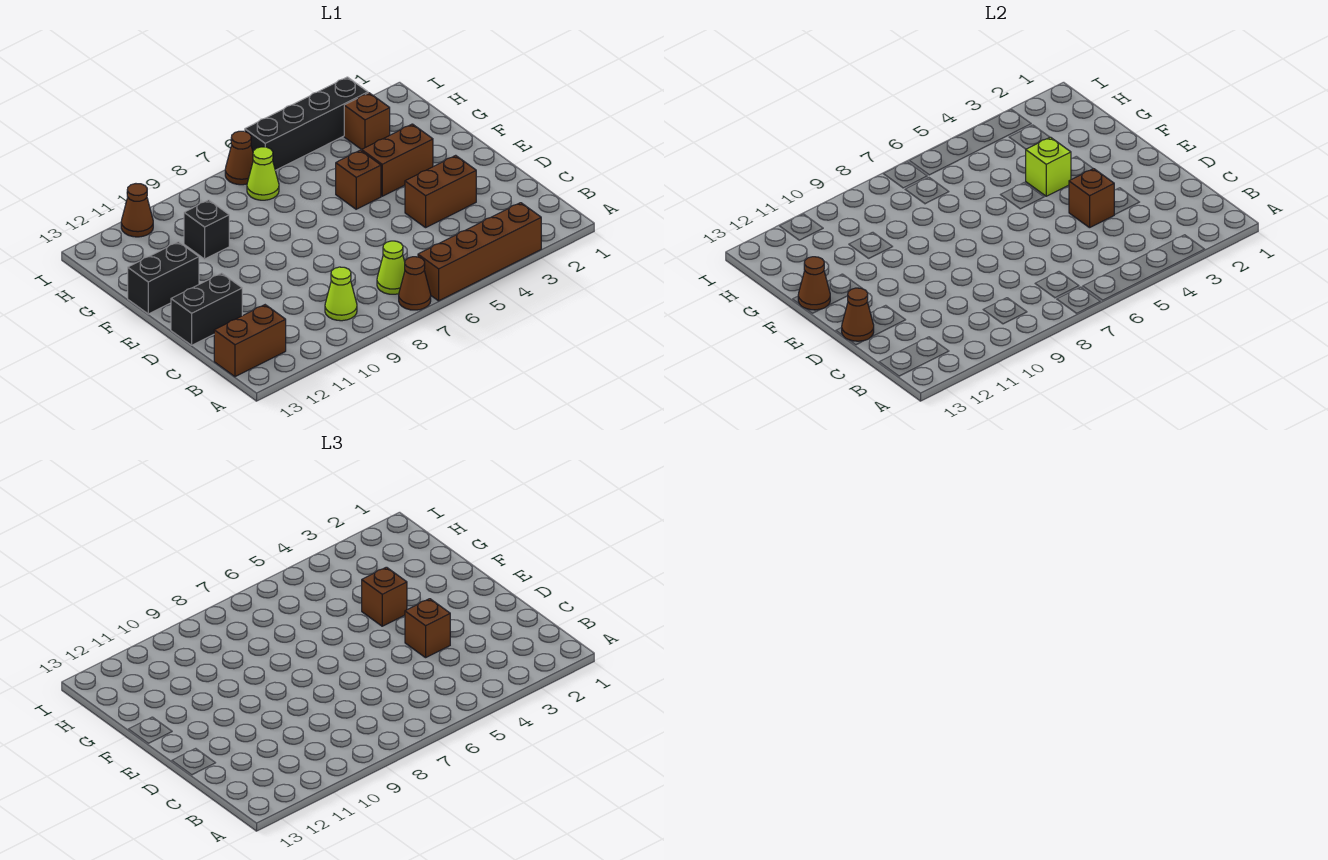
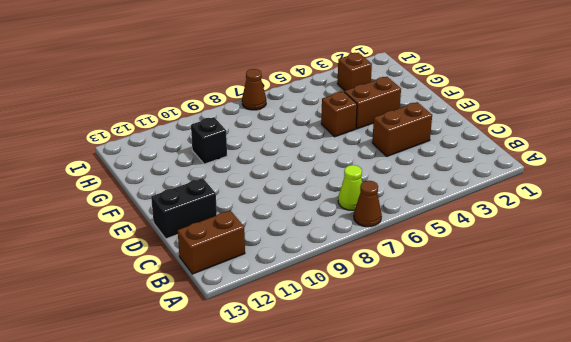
none -> brown brick A3:A6 level 1
none -> lime cone B9 level 1
none -> black brick F12:F13 level 1

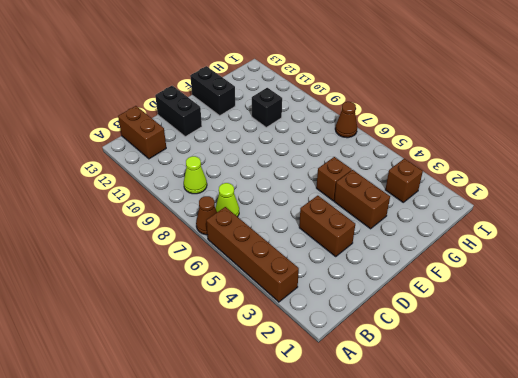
none -> lime cone H7 level 1
none -> black brick I3:I6 level 1
none -> brown cone I11 level 1

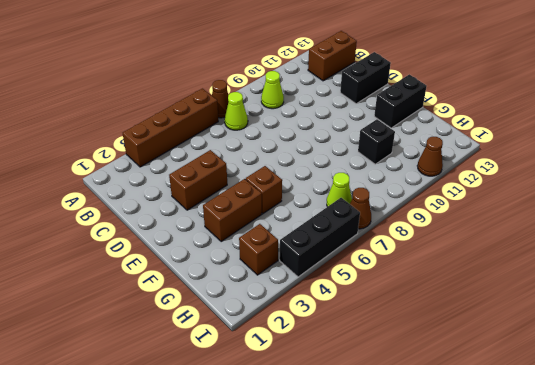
black brick I4:I6 level 1 -> black brick I3:I6 level 1
none -> brown brick D4 level 2
none -> brown cone D13 level 2
none -> lime brick F4 level 2

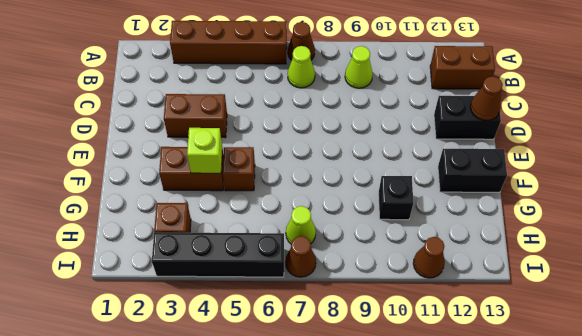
none -> brown brick D4 level 2
none -> brown cone F13 level 2
none -> brown brick D4 level 3

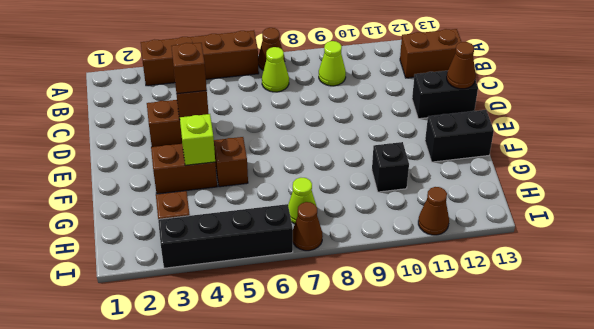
none -> brown cone F13 level 2
none -> brown brick F4 level 3

